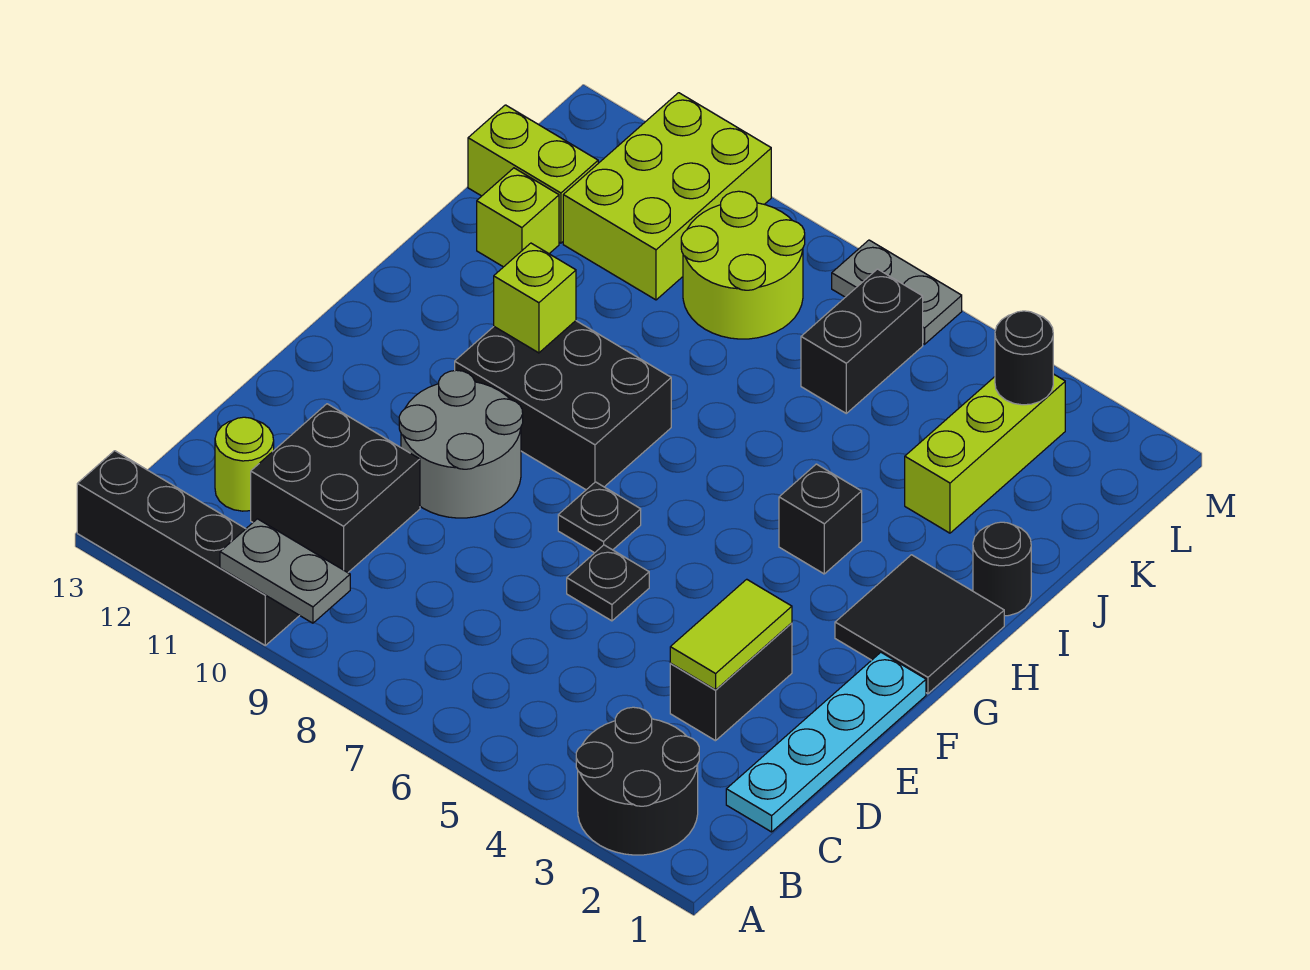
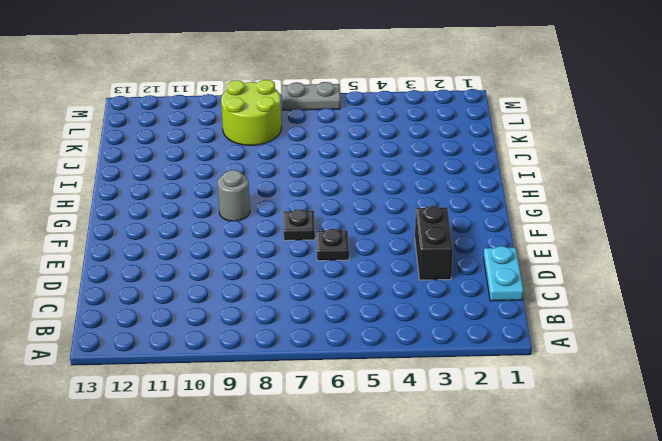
cyan plate C1:D1 level 1 -> cyan plate C1:F1 level 1
grey round brick G9 level 1 -> black brick G8:H10 level 1
none -> black round brick A2:B3 level 1
none -> black brick A10:A13 level 1
none -> black brick C10:D11 level 1

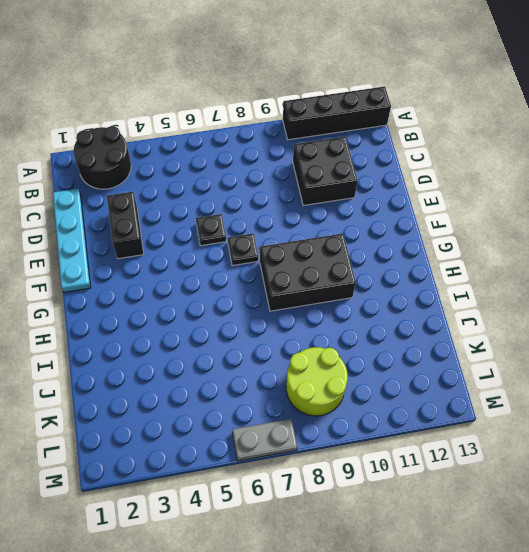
none -> lime round brick C12 level 1
none -> grey round brick E9:F10 level 1
none -> black tile G1:H2 level 1

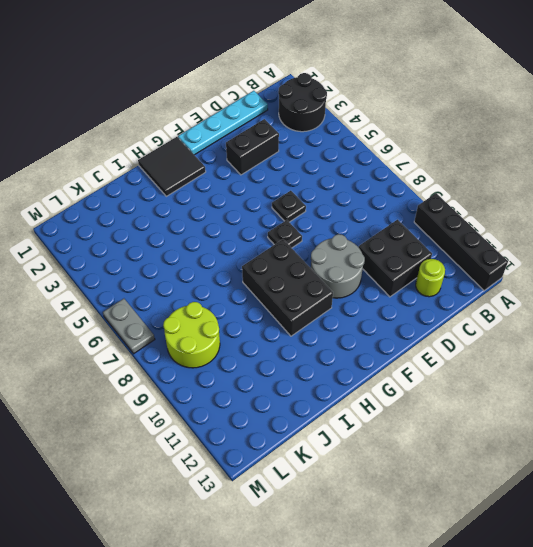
none -> black brick H4 level 1
none -> black round brick I1 level 1
none -> lime brick J3:L3 level 1

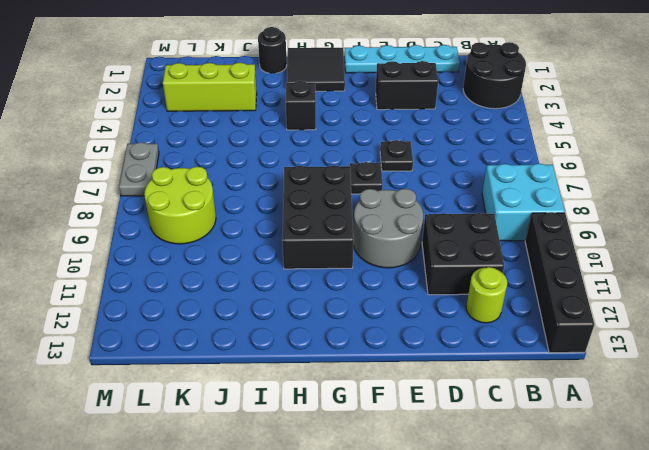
cyan brick A8:B9 level 1 -> none
none -> lime brick J12 level 1
none -> black brick K6:L6 level 1
none -> lime brick K10:M11 level 1

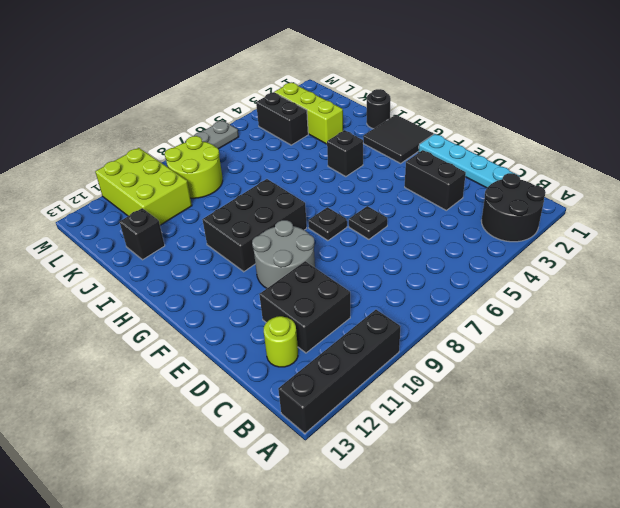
black brick J12 level 1 -> lime brick J12 level 1
black brick K4:L4 level 1 -> black brick K6:L6 level 1
none -> lime brick K12:K13 level 1
none -> grey plate A9:A10 level 2
none -> lime tile D3:E3 level 2

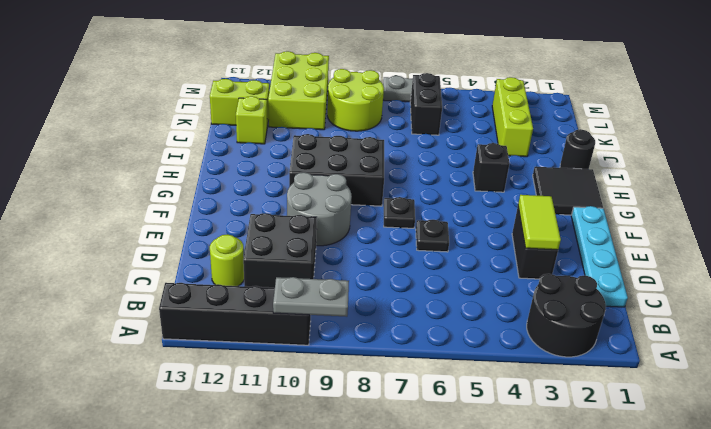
none -> lime brick H10 level 2
none -> black round brick L3 level 2

